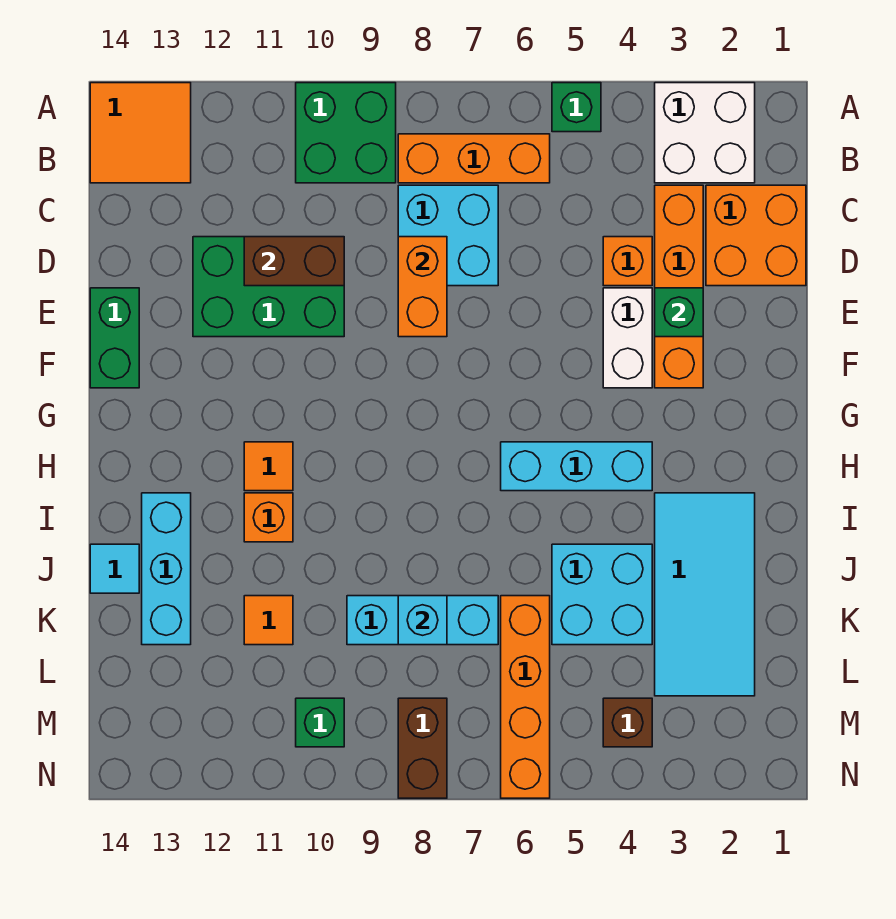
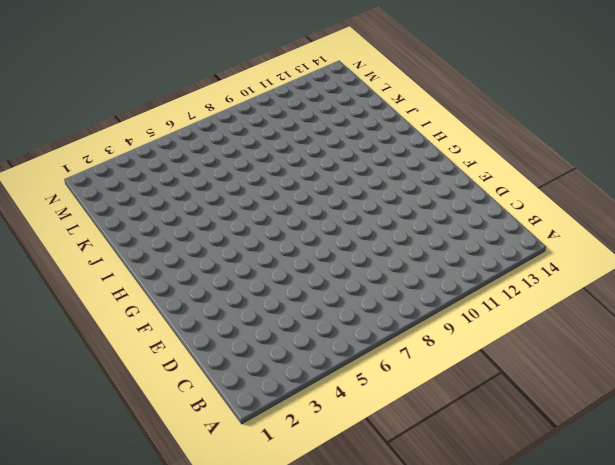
none -> white brick A2:B3 level 1
none -> green brick A5 level 1
none -> green brick A9:B10 level 1

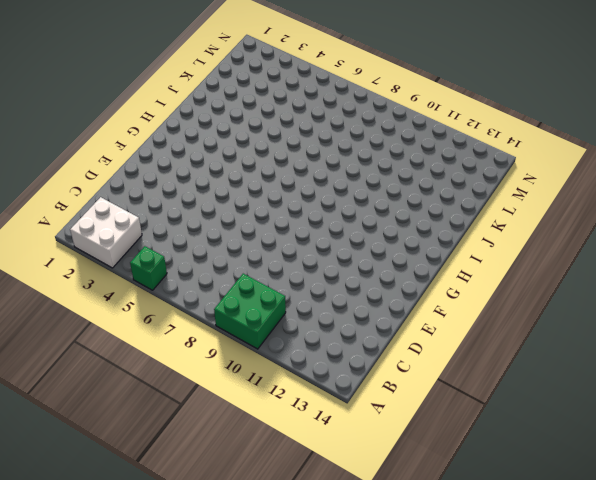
none -> orange tile A13:B14 level 1
none -> orange brick B6:B8 level 1
none -> orange brick C1:D2 level 1

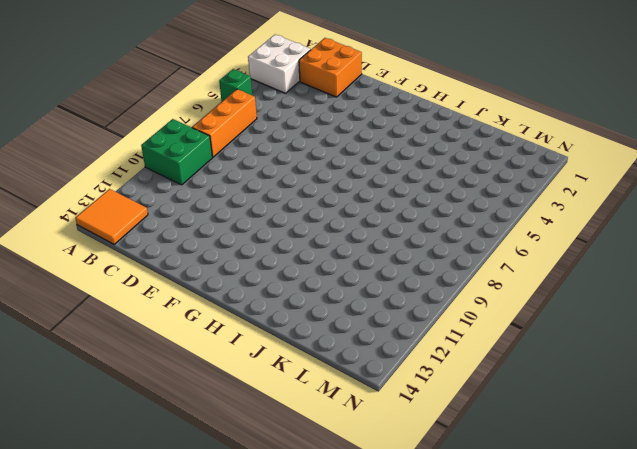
none -> orange brick C3:F3 level 1
none -> cyan brick C7:D8 level 1
none -> orange brick D4 level 1

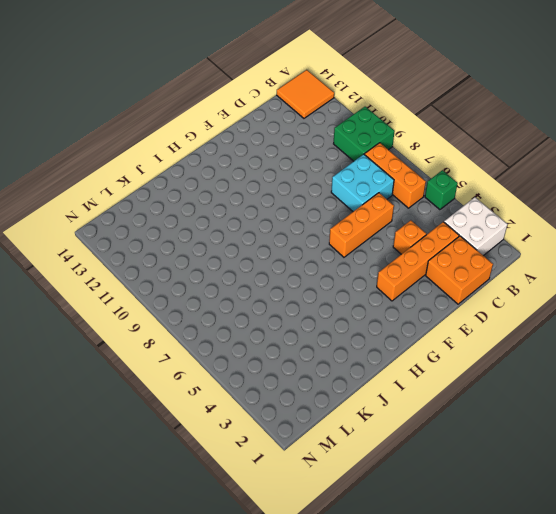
orange brick D6:F6 level 1 -> none
none -> green brick D10:E12 level 1
none -> white brick E4:F4 level 1
none -> green brick E14:F14 level 1

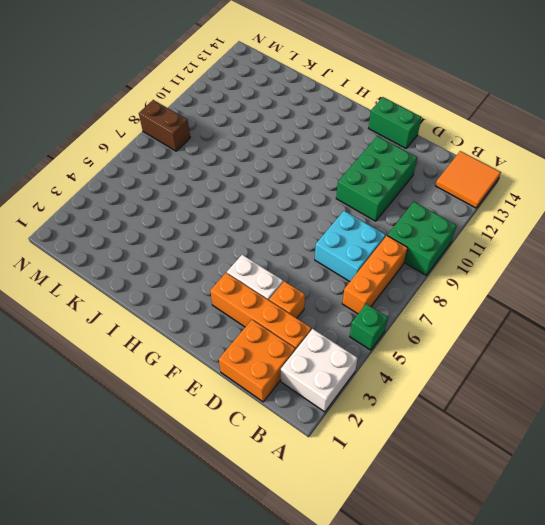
none -> cyan brick H4:H6 level 1
none -> orange tile H11 level 1
none -> cyan tile I2:L3 level 1

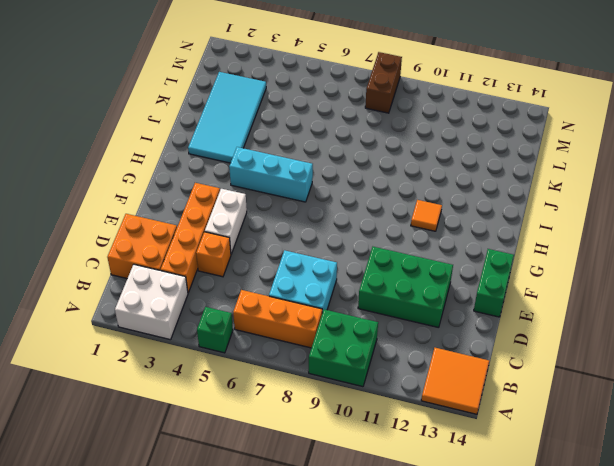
none -> orange brick I11 level 1
none -> cyan brick I13:K13 level 1
none -> cyan brick J4:K5 level 1

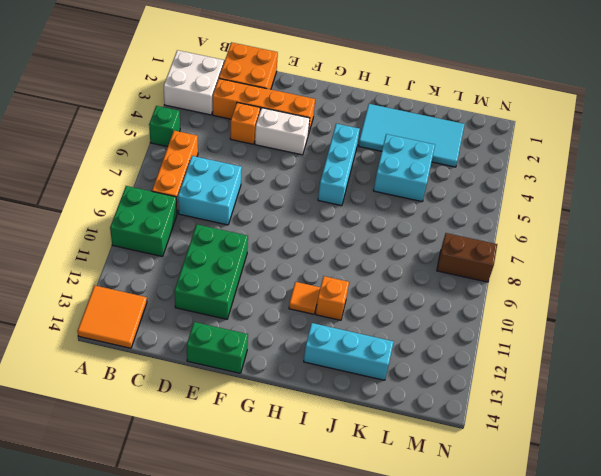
none -> cyan tile J14 level 1
none -> orange brick K6:N6 level 1
none -> cyan brick K7:K9 level 1

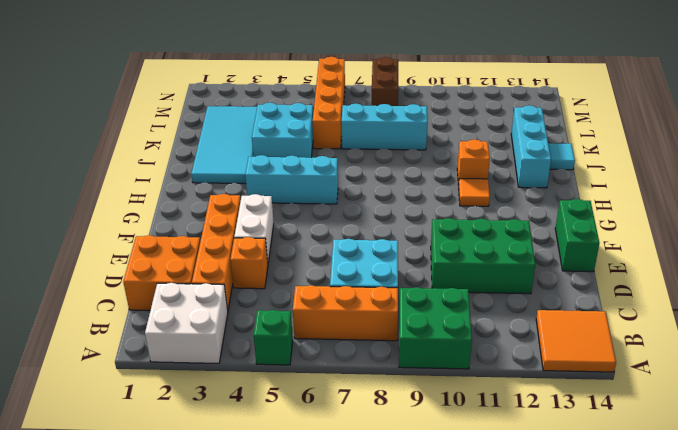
none -> orange tile K11 level 1
none -> brown brick M4 level 1
none -> green brick M10 level 1

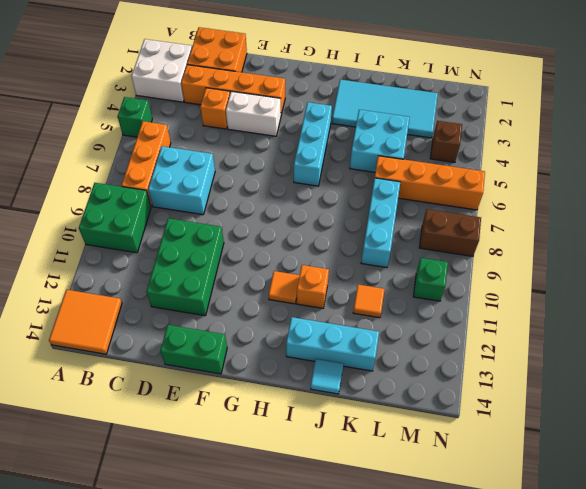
none -> orange brick D8:E8 level 2
none -> brown brick D10:D11 level 2
none -> green brick E3 level 2

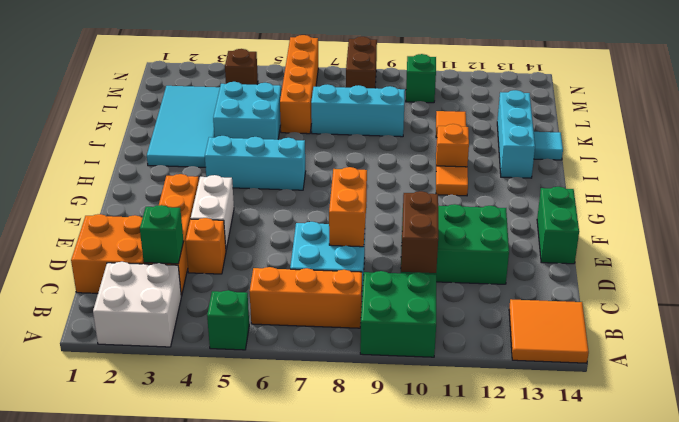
green brick C3 level 2 -> green brick E3 level 2
brown brick C10:D10 level 2 -> brown brick D10:D11 level 2
none -> cyan brick K8 level 2

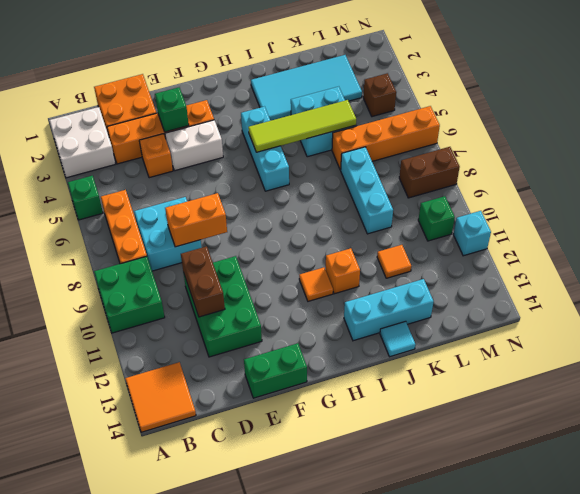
lime tile H5:K5 level 2 -> none
cyan brick N11 level 1 -> cyan brick K8 level 2

